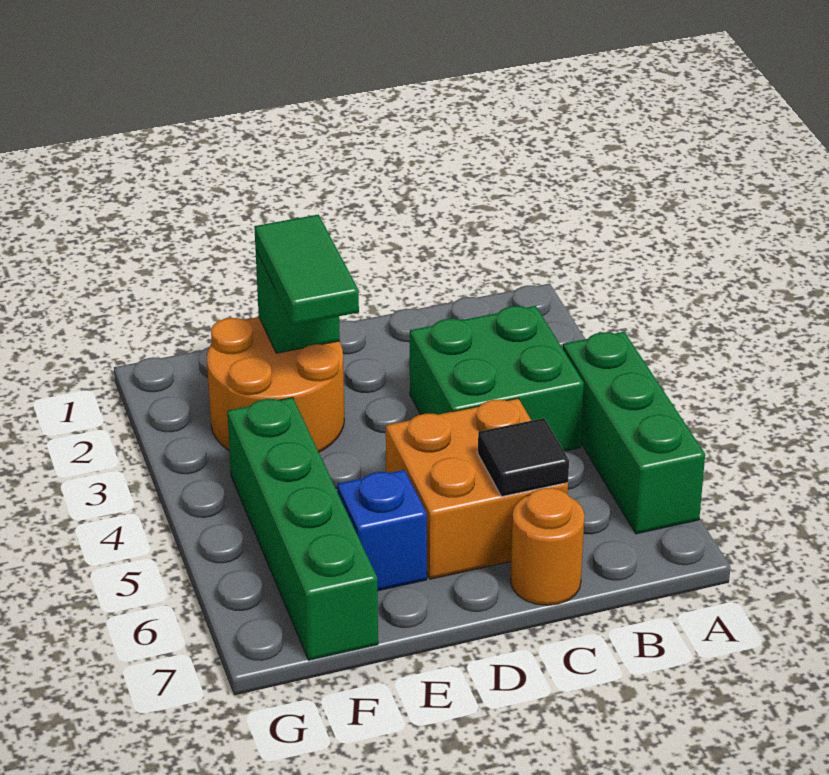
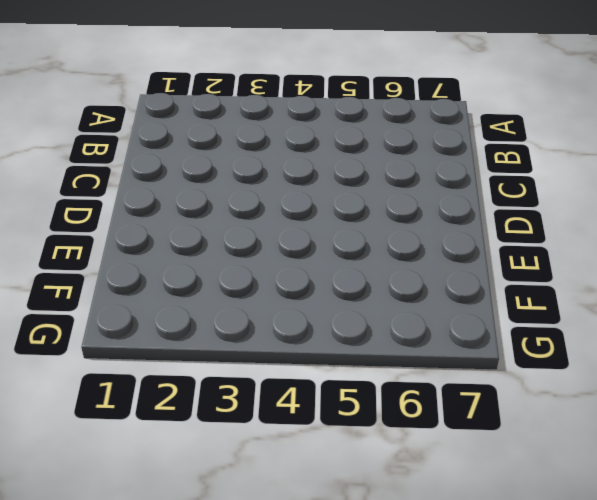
none -> green brick A4:A6 level 1
none -> green brick B3:C4 level 1

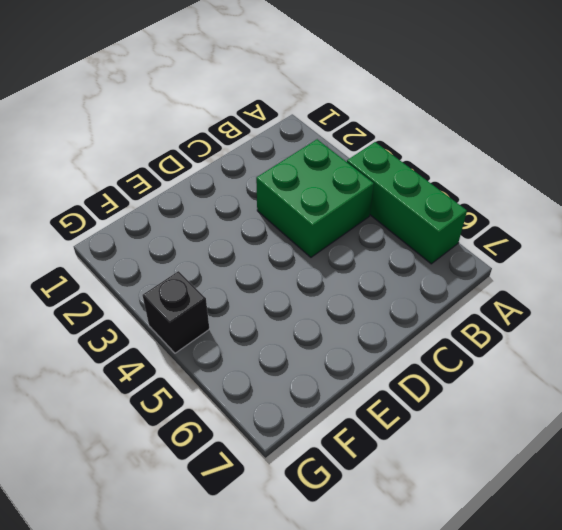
black brick G4 level 1 -> none
none -> orange brick C5:D6 level 1
none -> orange round brick C7 level 1

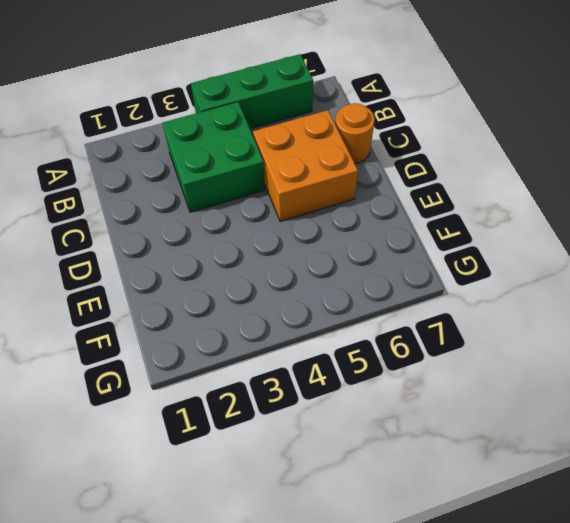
none -> orange round brick E2:F3 level 1
none -> blue brick E6 level 1

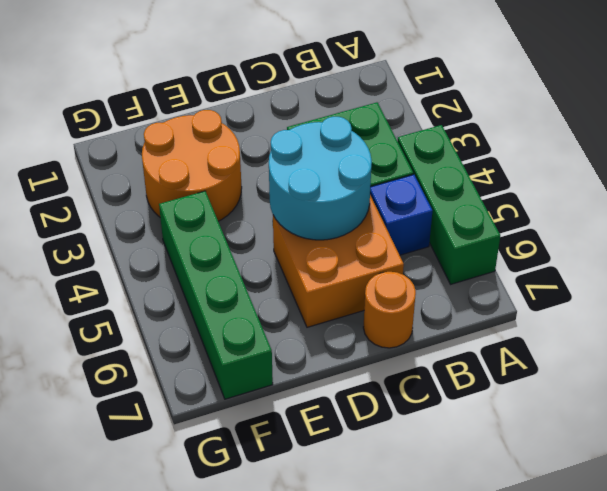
blue brick B5 level 1 -> blue brick E6 level 1
cyan round brick C4:D5 level 2 -> none
none -> black tile C6 level 2
none -> green brick E2 level 2

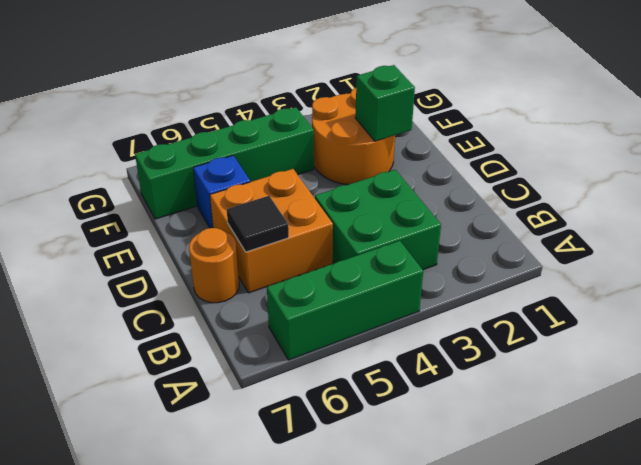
none -> green tile E2:E3 level 3

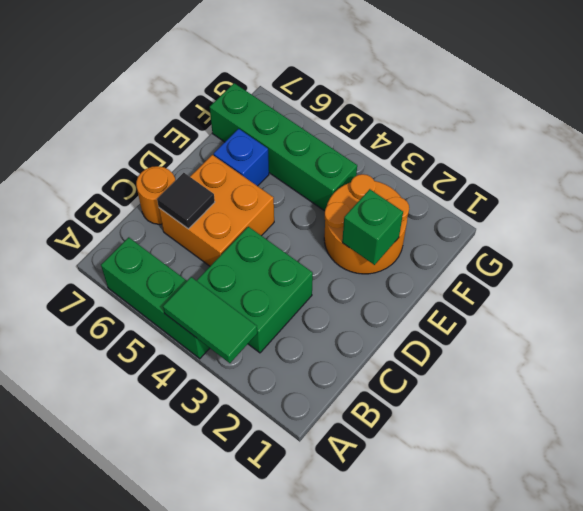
green tile A3:A4 level 2 -> green tile E2:E3 level 3

